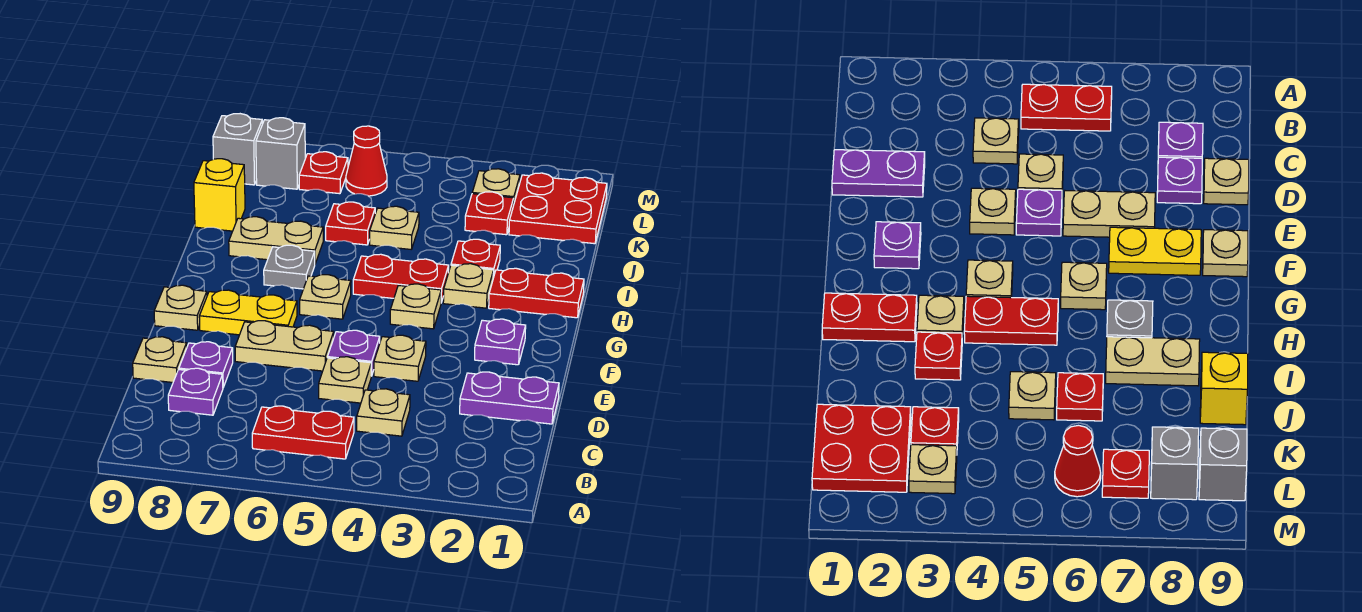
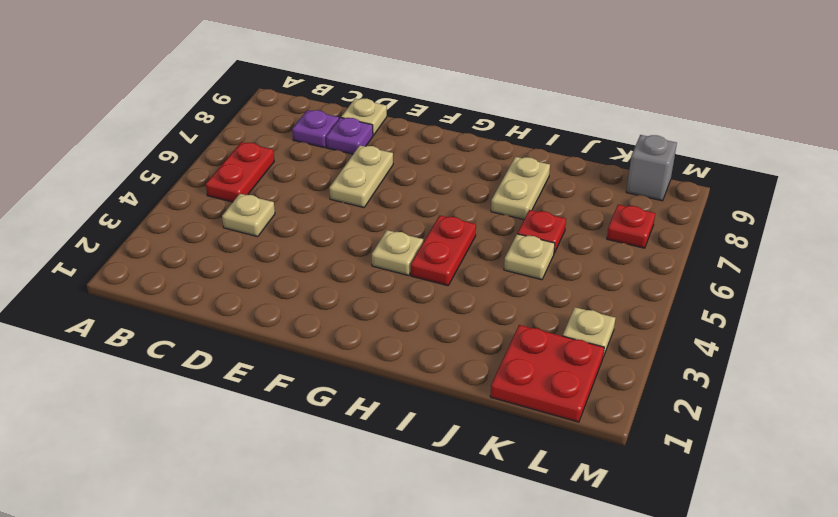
none -> purple plate D1:D2 level 1
none -> tan plate D5 level 1
none -> tan plate E4 level 1
none -> purple plate E5 level 1

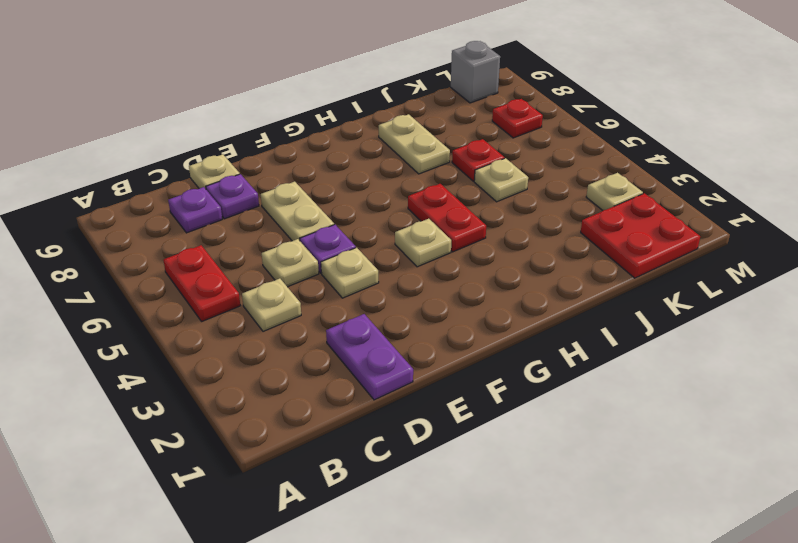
none -> purple plate F2 level 1
none -> yellow plate F7:F8 level 1
none -> tan plate F9 level 1
none -> tan plate G6 level 1

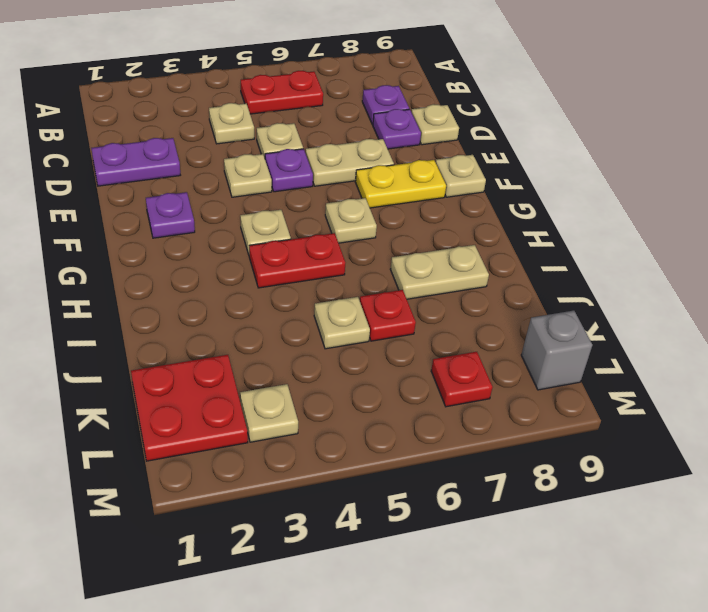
none -> red plate H1:H2 level 1
none -> tan plate H3 level 1
none -> grey plate H7 level 1
none -> red plate I3 level 1

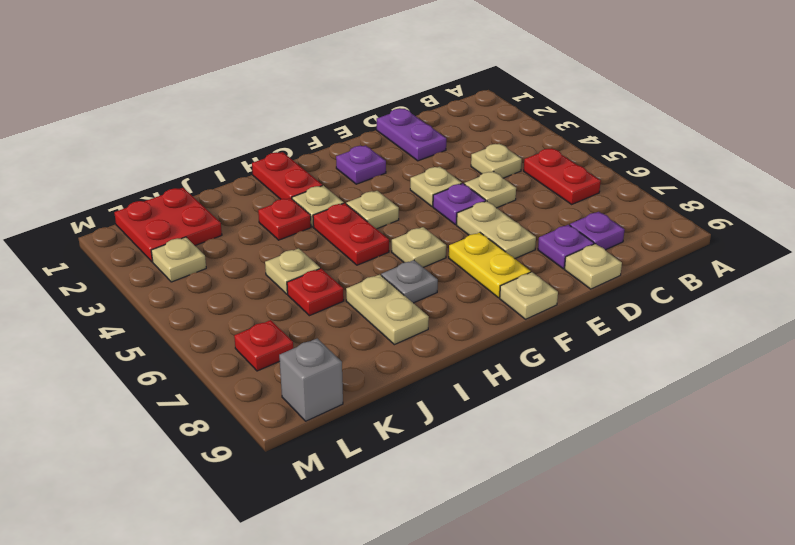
none -> yellow brick J9 level 1
none -> red plate K3 level 1
none -> red cone L6 level 1
none -> grey brick L8 level 1

